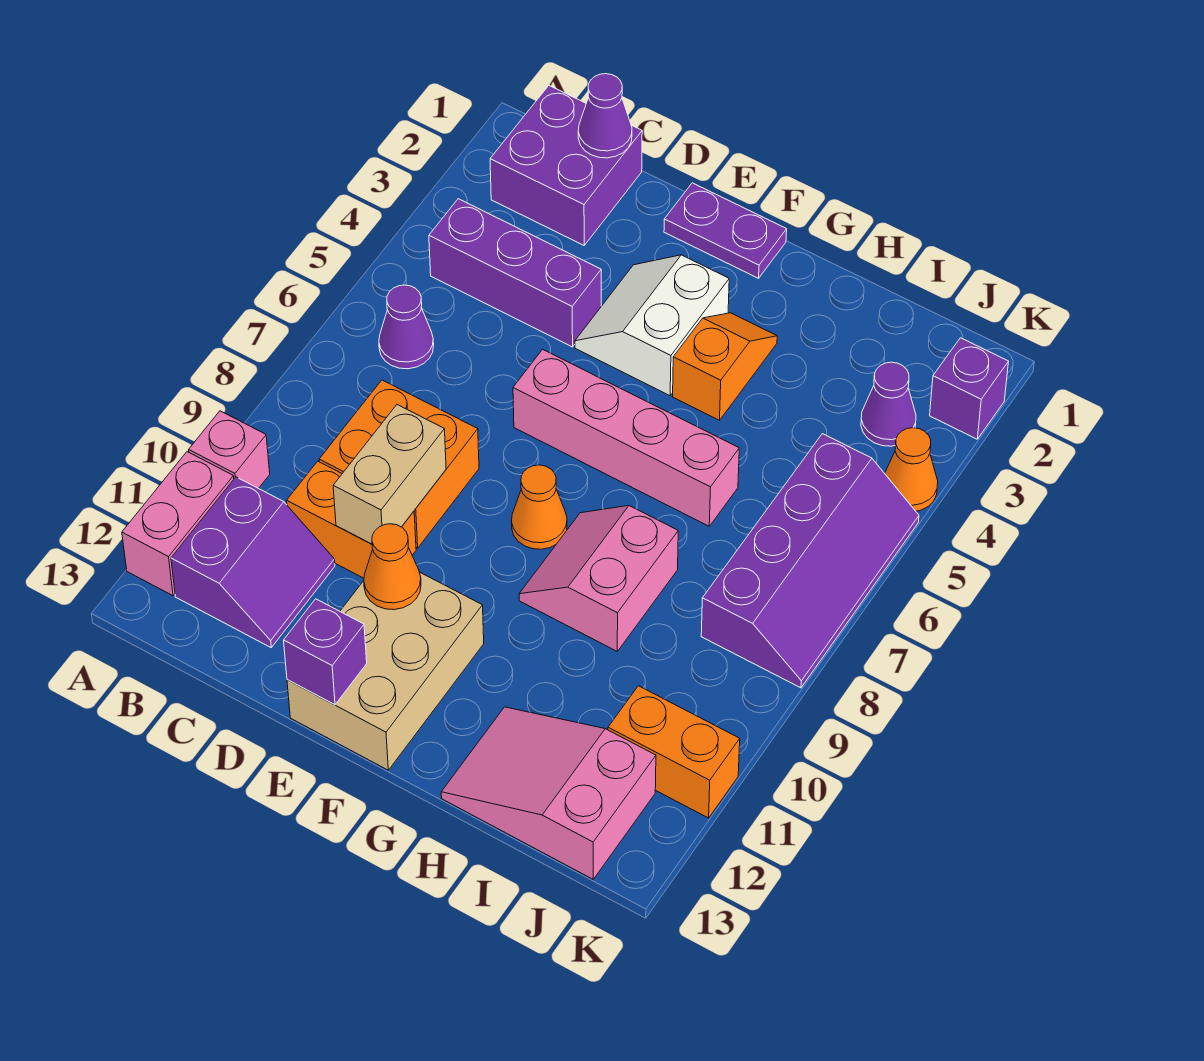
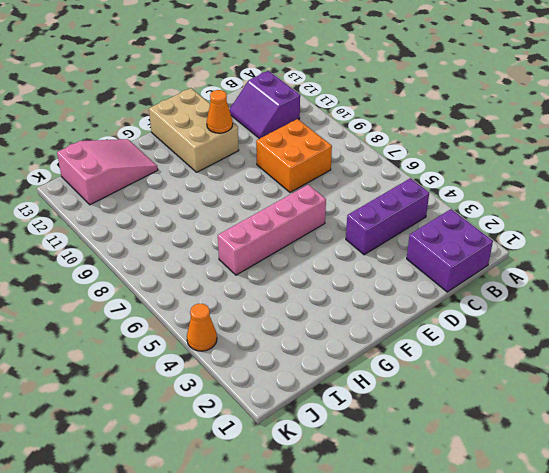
none -> pink brick A10 level 1
none -> pink brick A11:A12 level 1
none -> purple cone B6 level 1

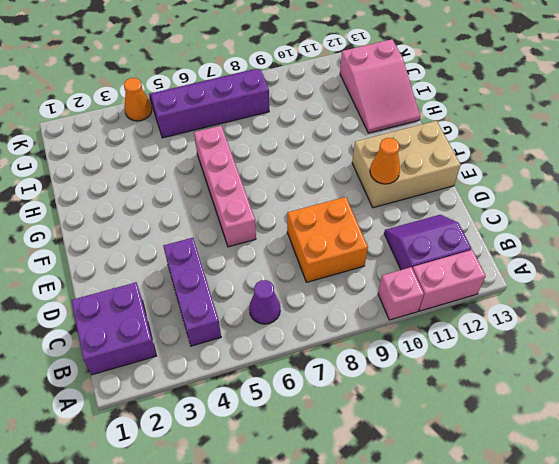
none -> orange brick C10:D10 level 1
none -> purple plate E1:F1 level 1
none -> white slope E3:F4 level 1 top F

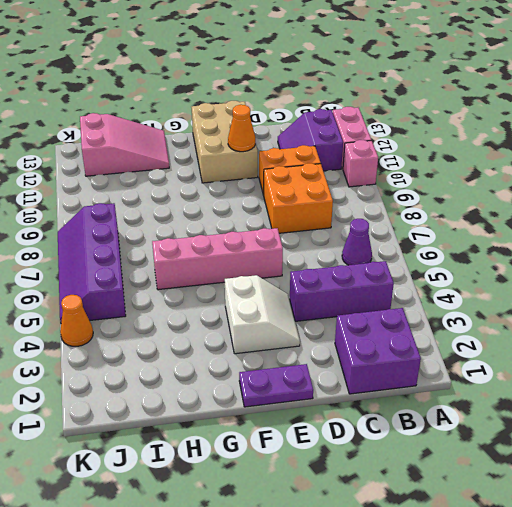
none -> orange cone F8 level 1
none -> orange slope G3:G4 level 1 top 4
none -> pink slope G8:H9 level 1 top H

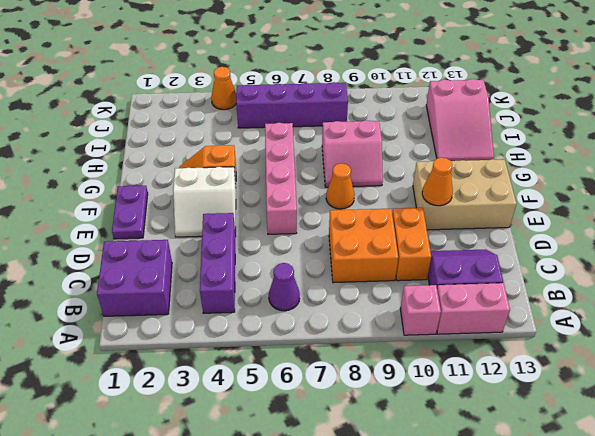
none -> purple cone J3 level 1
none -> orange brick J11:K11 level 1
none -> purple brick K2 level 1

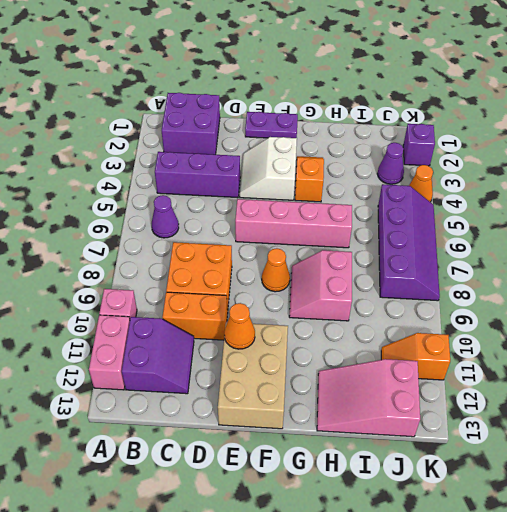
orange slope J11:K11 level 1 top K -> orange brick J11:K11 level 1
none -> purple cone C1 level 2
none -> tan brick D9:D10 level 2
none -> purple brick E13 level 2

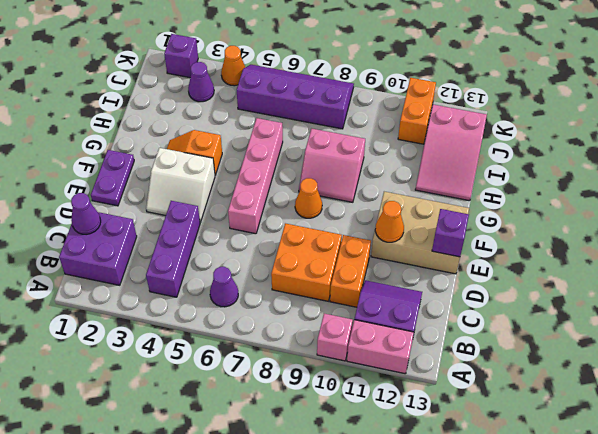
none -> tan brick D9:D10 level 2

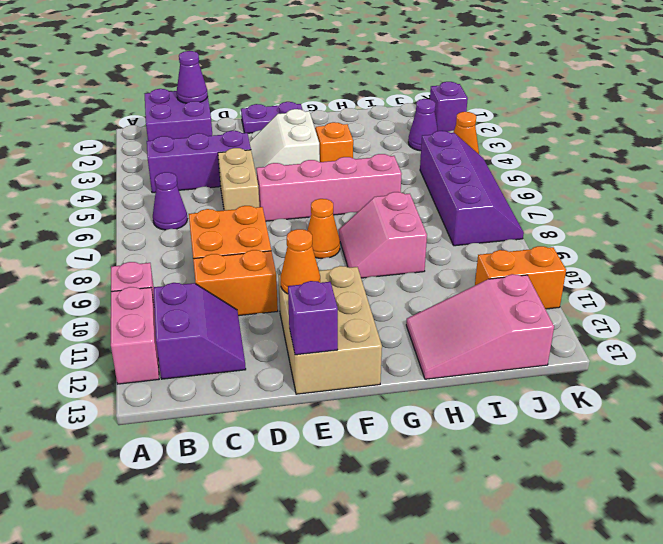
tan brick D5:D6 level 1 -> tan brick D9:D10 level 2

